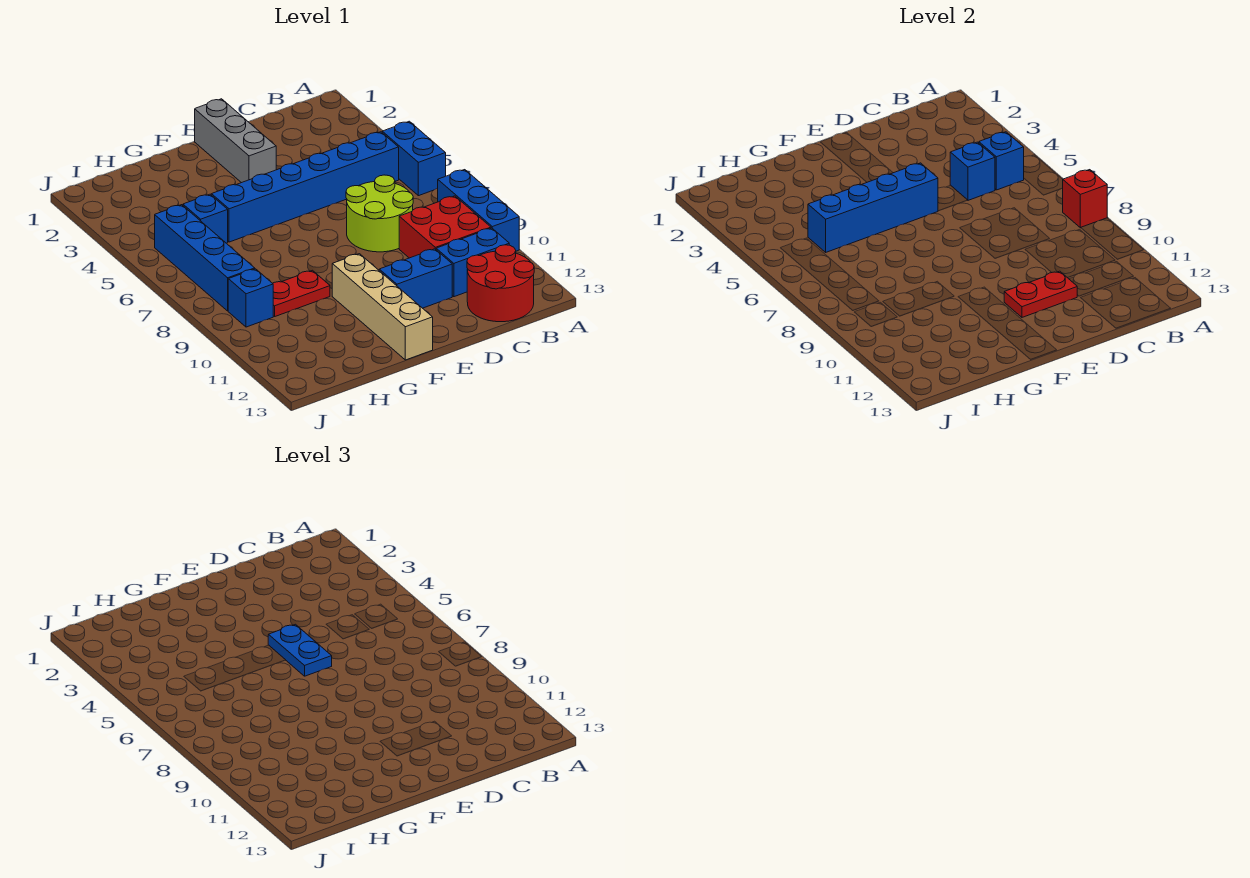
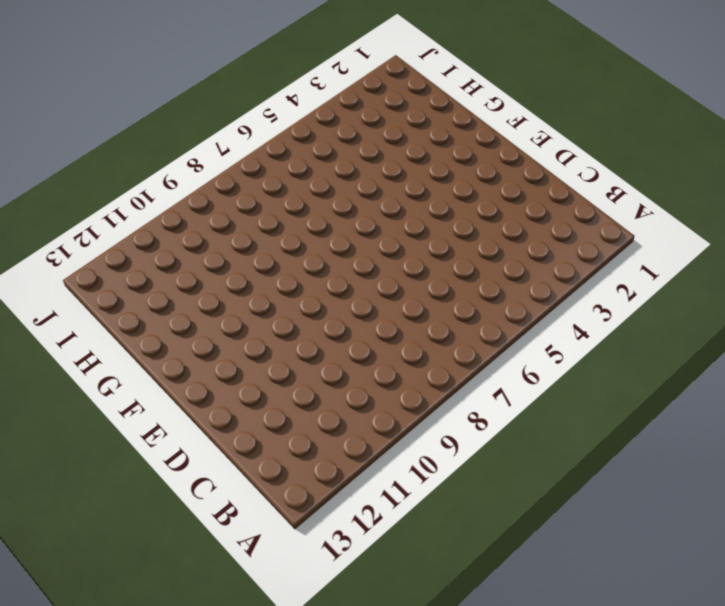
none -> blue brick A5:A6 level 1
none -> blue brick A8:A10 level 1
none -> blue brick B5:G5 level 1

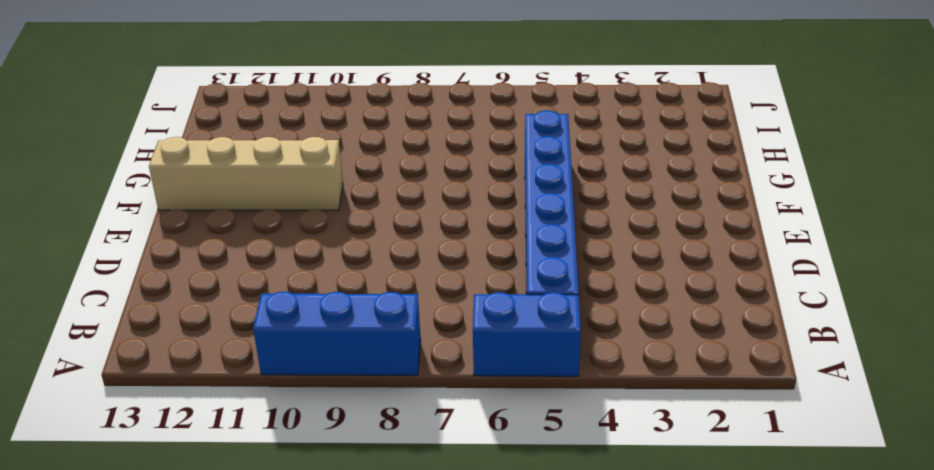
none -> red brick B9:C10 level 1
none -> blue brick B11:C11 level 1
none -> red round brick B12:C13 level 1

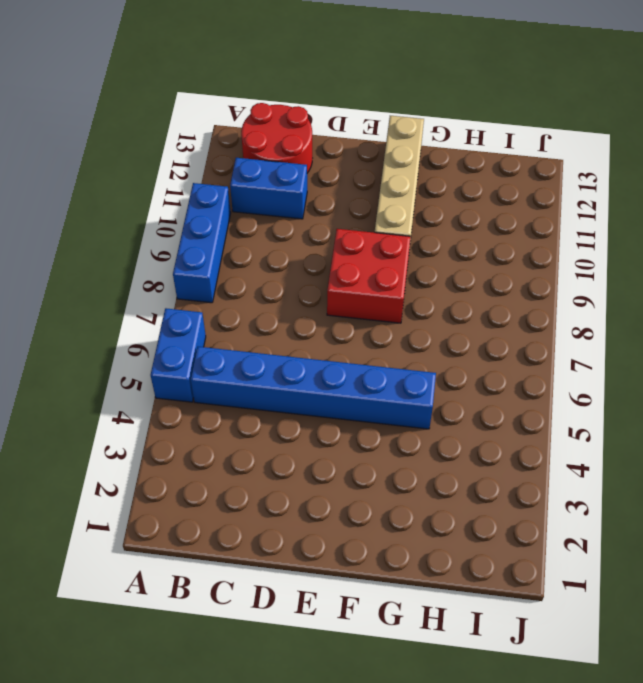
red brick E8:F9 level 1 -> red brick B9:C10 level 1
none -> lime round brick C7:D8 level 1
none -> blue brick D11:E11 level 1
none -> grey brick E1:E3 level 1

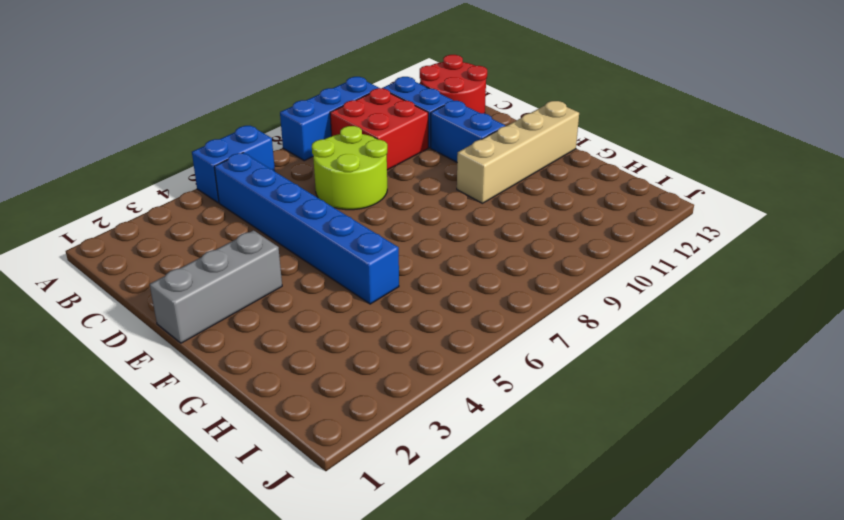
none -> red plate G9:H9 level 1
none -> blue brick H5 level 1
none -> blue brick I5:I8 level 1

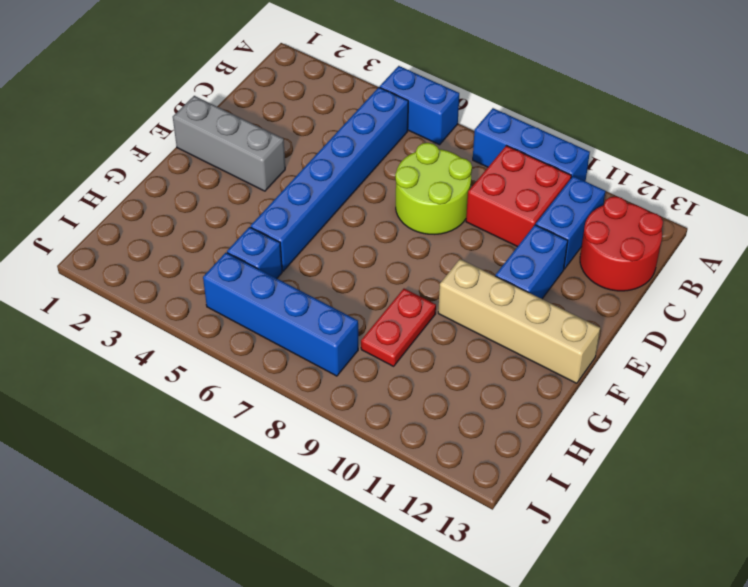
none -> blue brick I9 level 1
none -> red brick A8 level 2
none -> blue brick B5 level 2

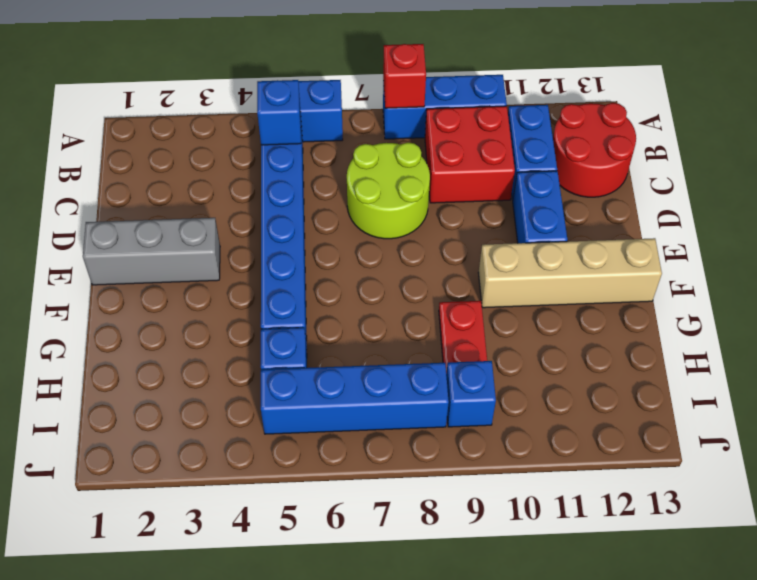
none -> blue brick C5 level 2
none -> red plate D11:E11 level 2
none -> blue brick E5:H5 level 2

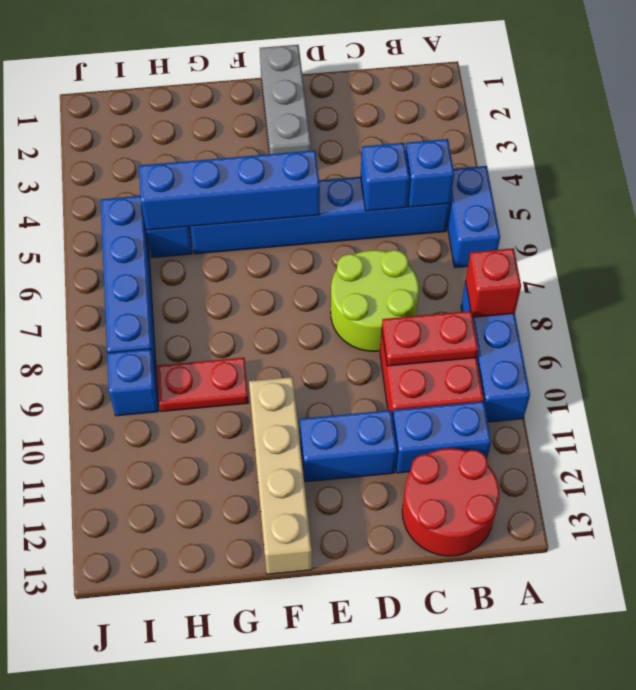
red plate B9:C9 level 2 -> red plate D11:E11 level 2
none -> blue plate E5:E6 level 3

